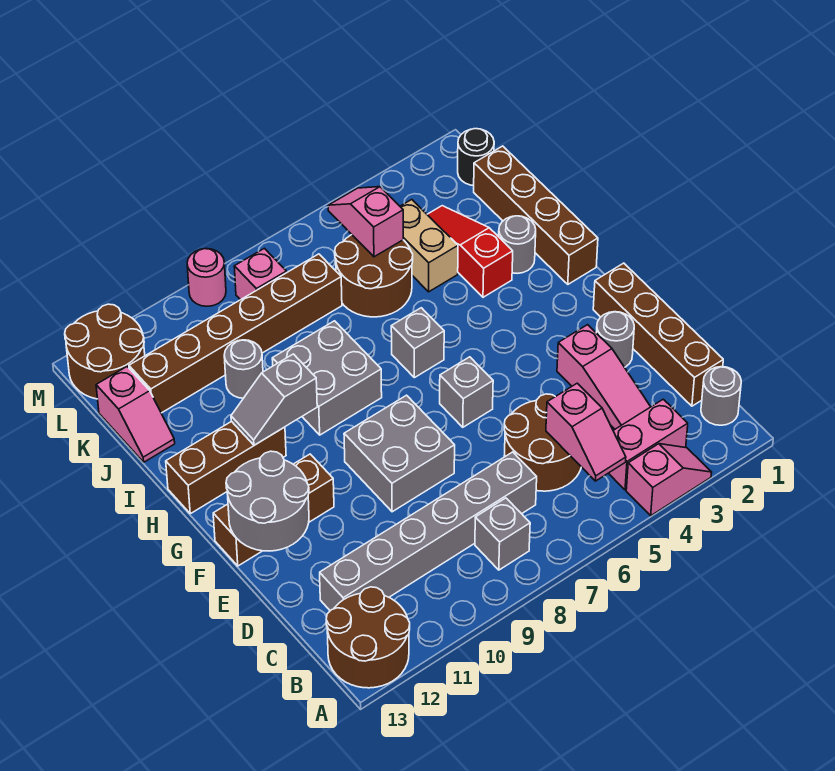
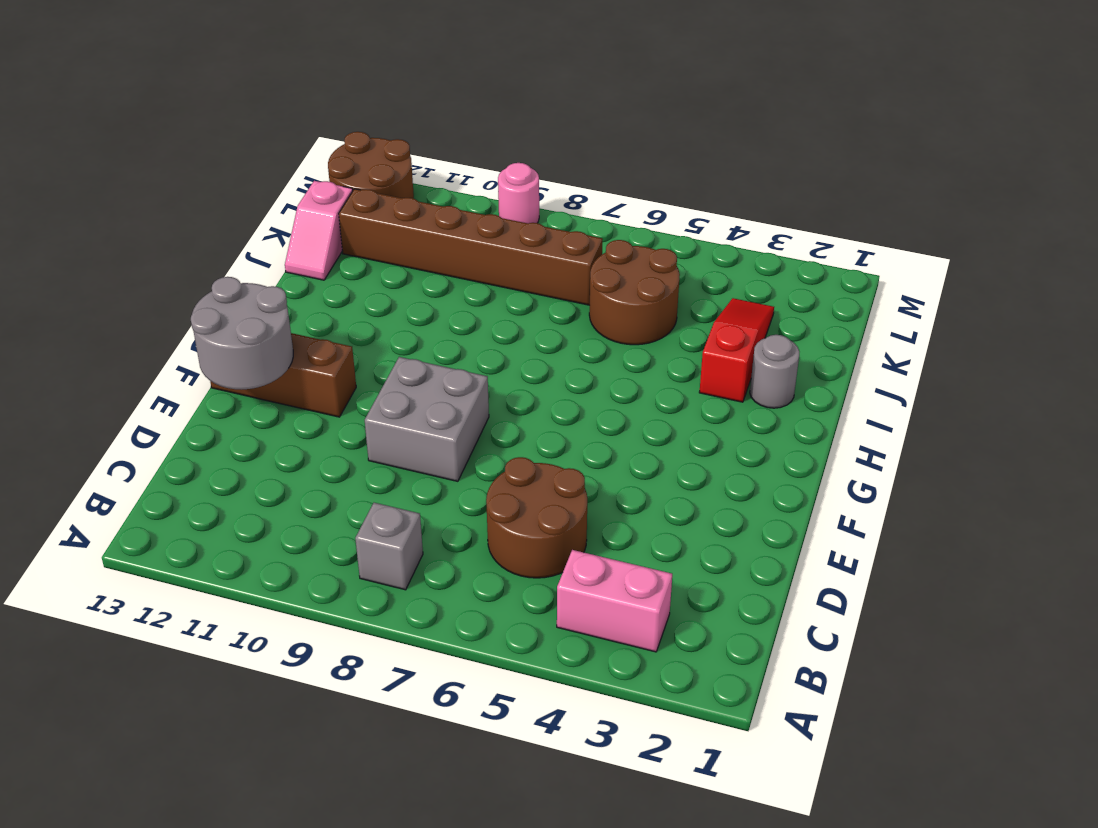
none -> pink slope A3:A4 level 1 top 4
none -> brown round brick A12:B13 level 1
none -> grey round brick B1 level 1
none -> brown brick C1:F1 level 1

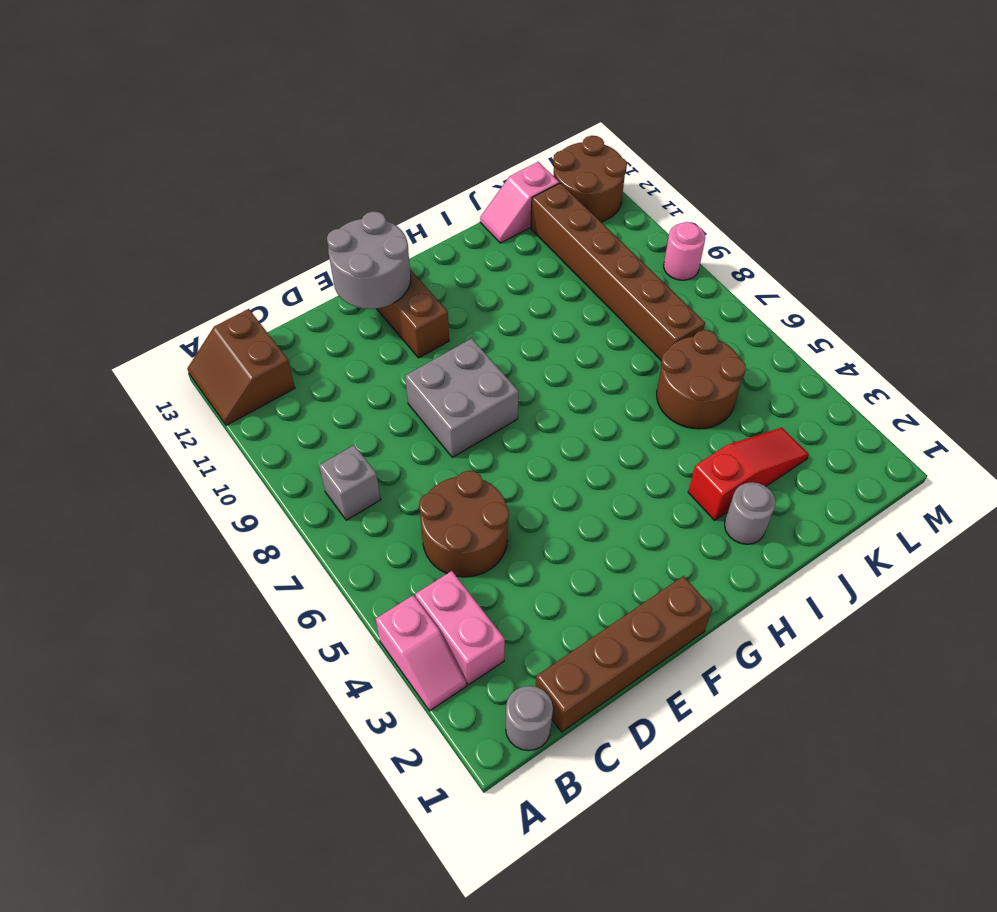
brown slope A12:B13 level 1 top B -> brown round brick A12:B13 level 1
none -> pink slope C3:E3 level 1 top E
none -> grey brick C7:C12 level 1
none -> grey round brick E2 level 1
none -> grey brick F6 level 1

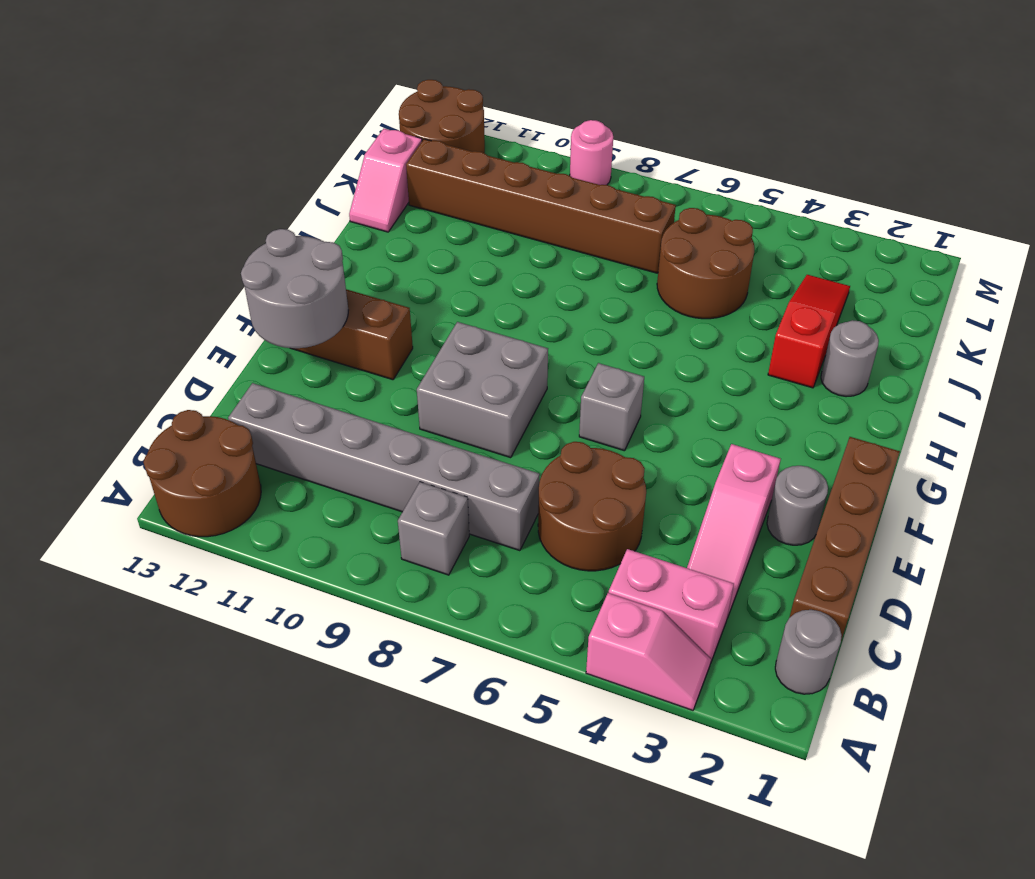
none -> brown brick H1:K1 level 1
none -> grey brick H6 level 1
none -> grey brick H8:I9 level 1
none -> brown brick H11:H13 level 1

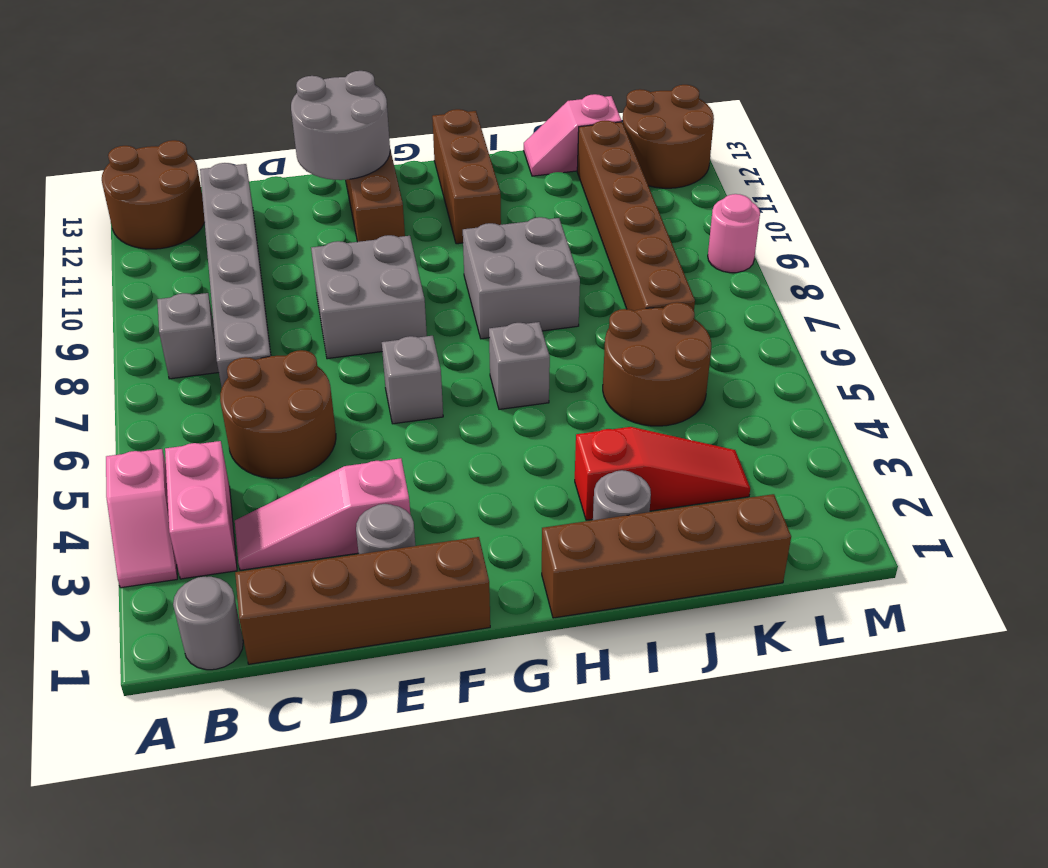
none -> tan brick J4:K4 level 1
none -> grey round brick J10 level 1
none -> black round brick L1 level 1
none -> pink brick L8 level 1

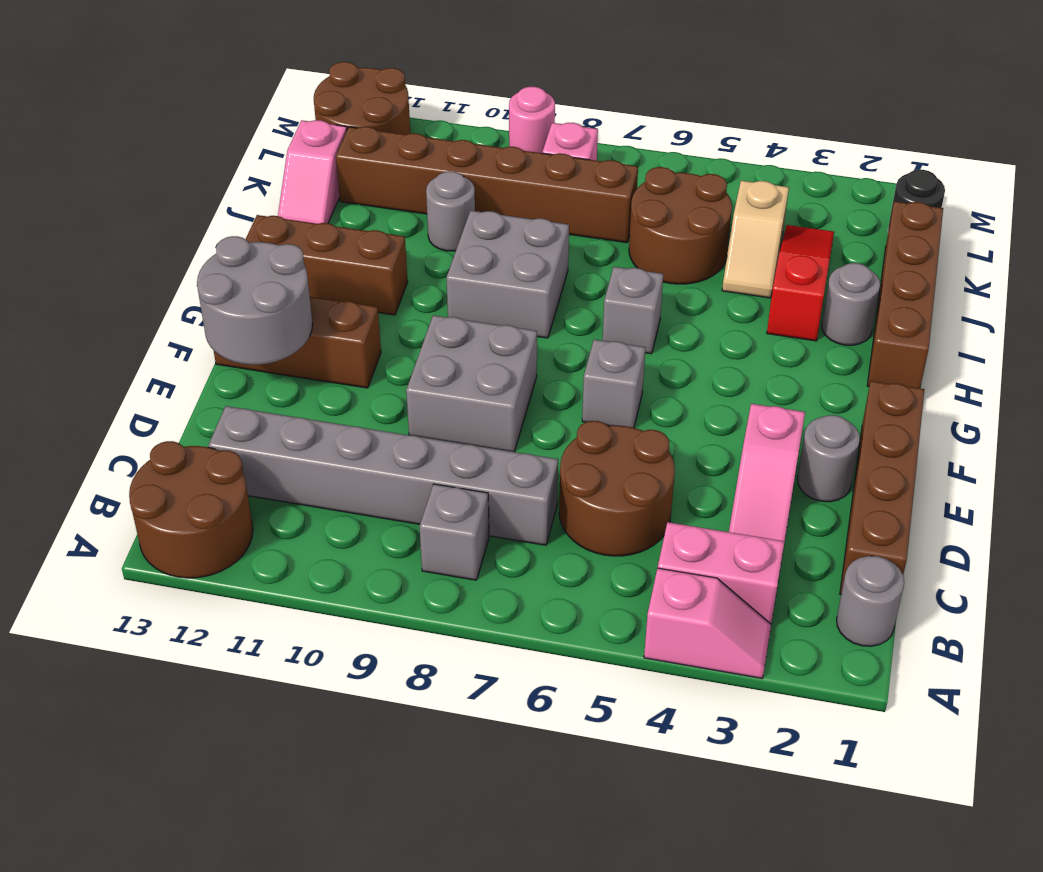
tan slope J4:K4 level 1 top K -> tan brick J4:K4 level 1
none -> pink slope B5:C5 level 2 top C
none -> grey slope H10:H11 level 2 top 10
none -> pink slope K5:L5 level 2 top K

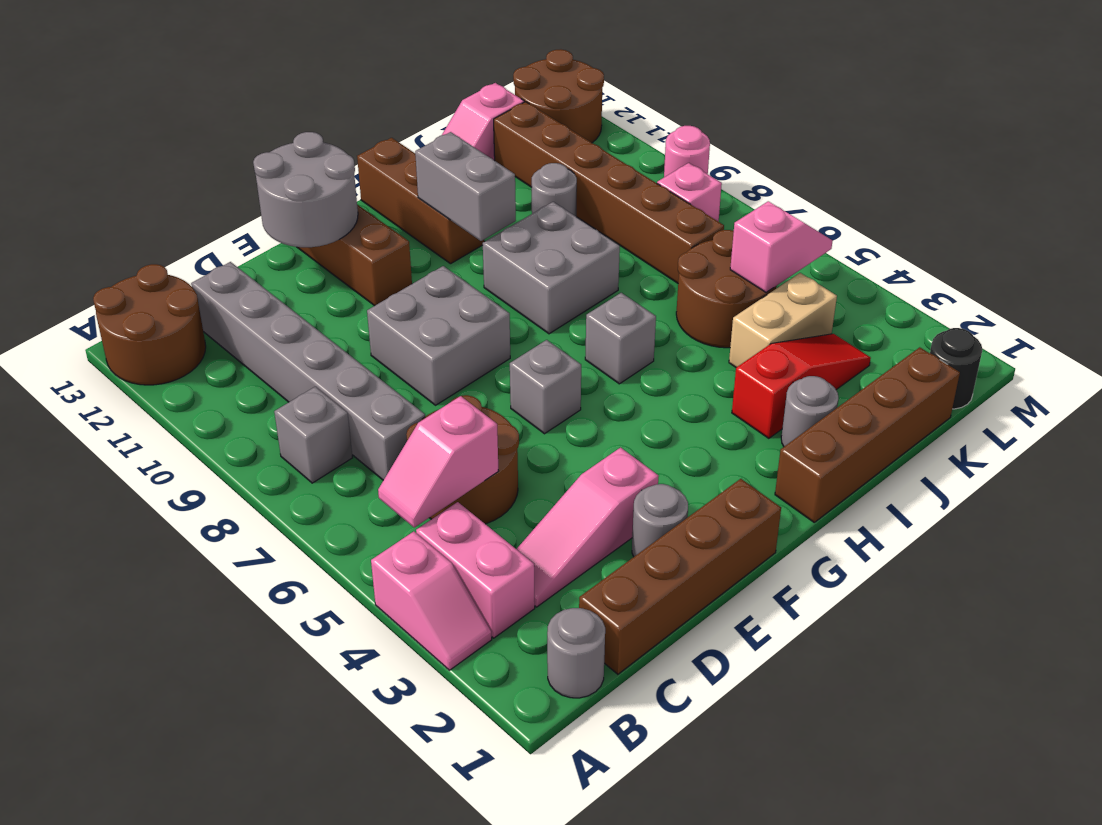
grey brick H10:H11 level 2 -> grey slope H10:H11 level 2 top 10

